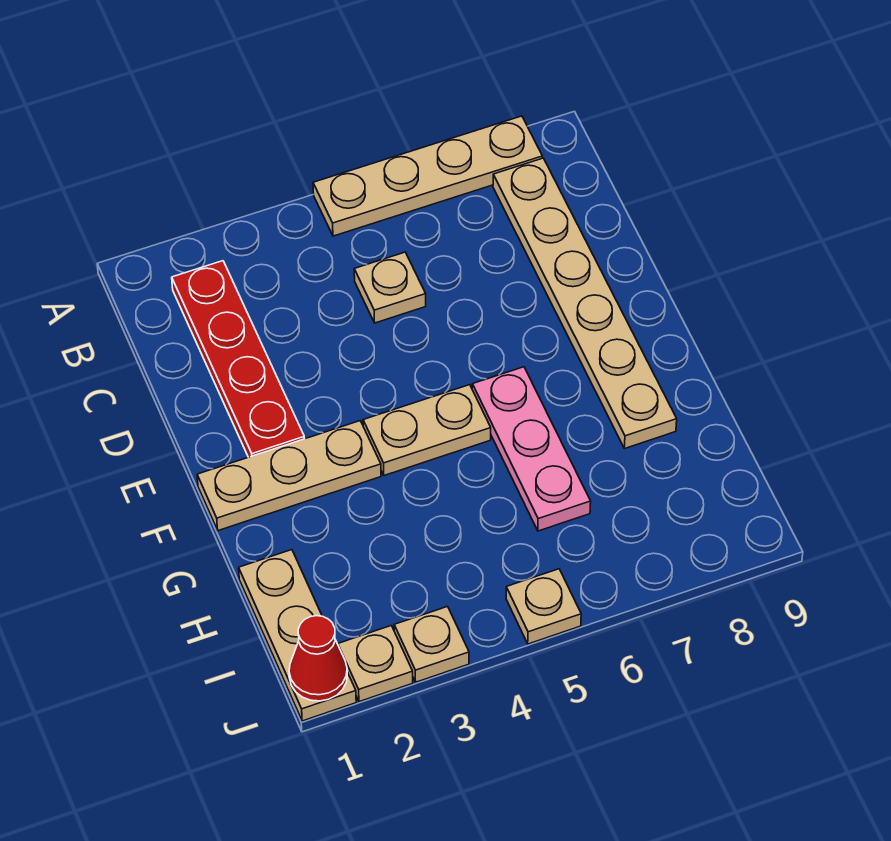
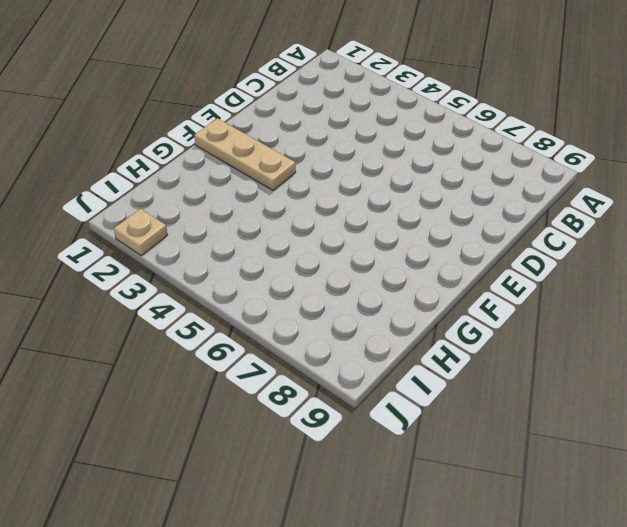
none -> tan plate A5:A8 level 1
none -> red plate B2:E2 level 1
none -> tan plate B8:G8 level 1

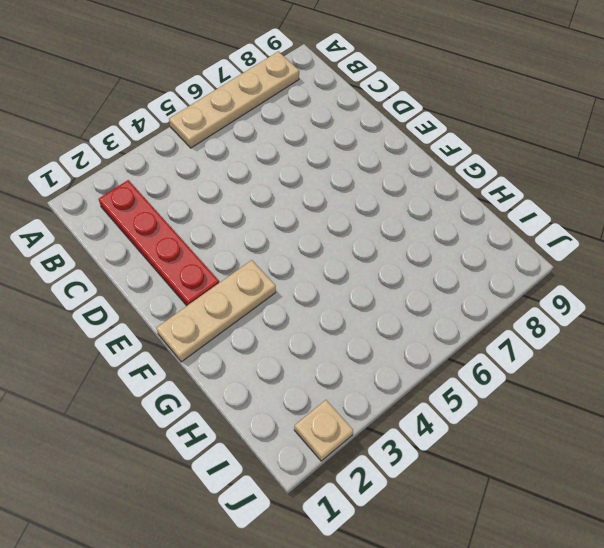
none -> tan plate B8:G8 level 1
none -> tan plate C5 level 1
none -> tan plate F4:F5 level 1

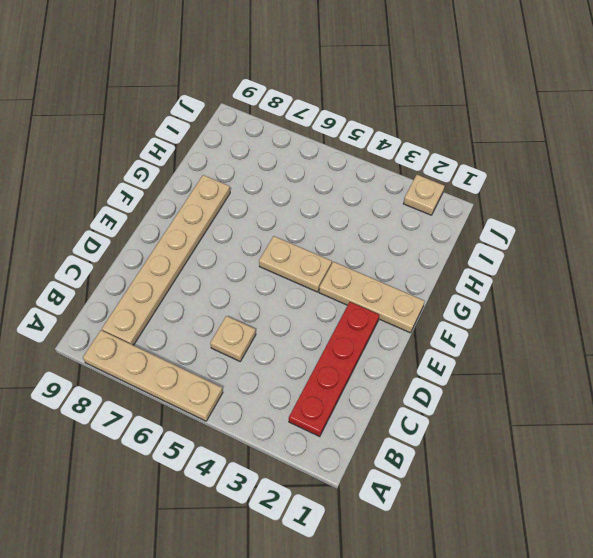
none -> pink plate F6:H6 level 1
none -> tan plate H1:J1 level 1
none -> tan plate J3 level 1

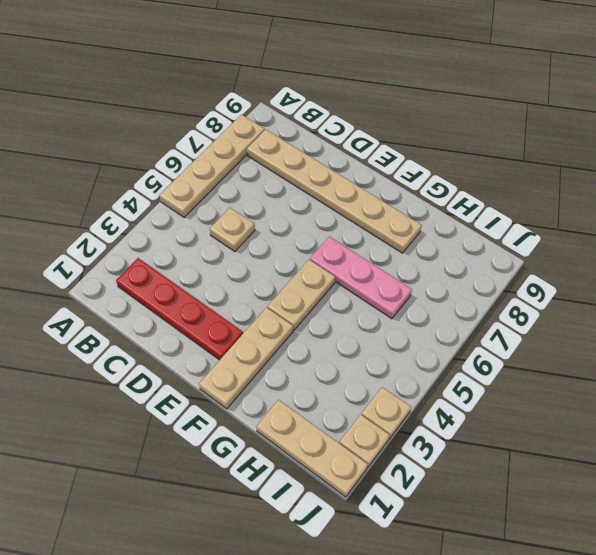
none -> tan plate J5 level 1
none -> red cone J1 level 2

